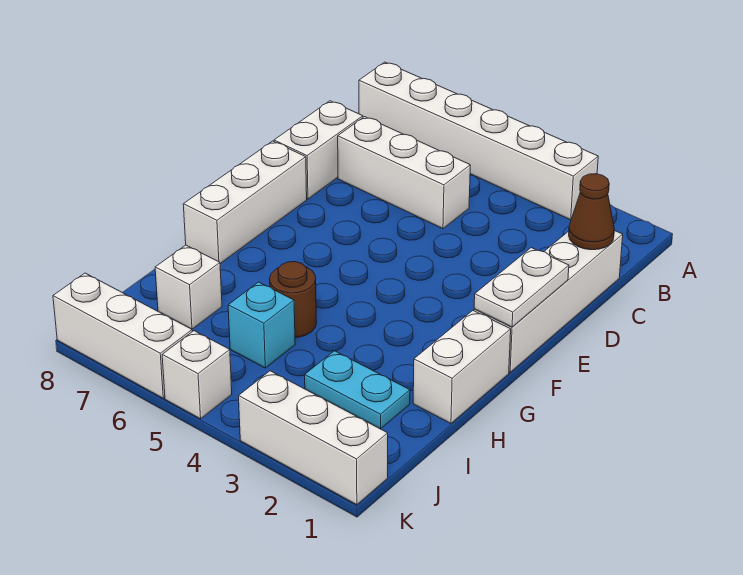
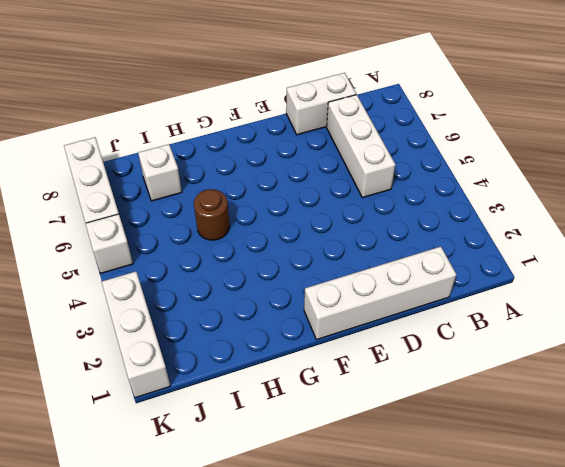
none -> white brick A3:A8 level 1
none -> white brick E8:G8 level 1
none -> white brick G1:H1 level 1

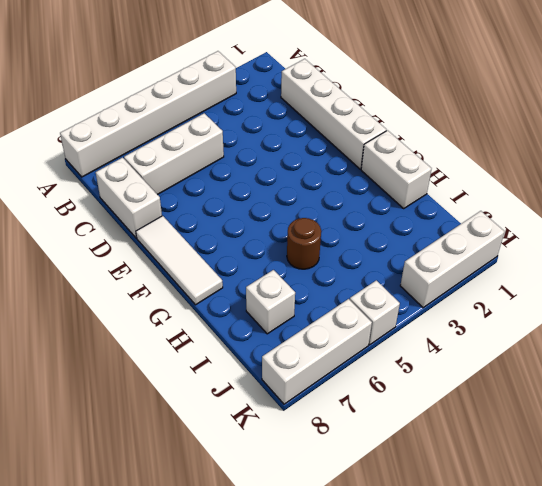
white tile E8:G8 level 1 -> white brick E8:G8 level 1
none -> cyan plate I2:I3 level 1
none -> cyan brick I5 level 1
none -> brown cone C1 level 2

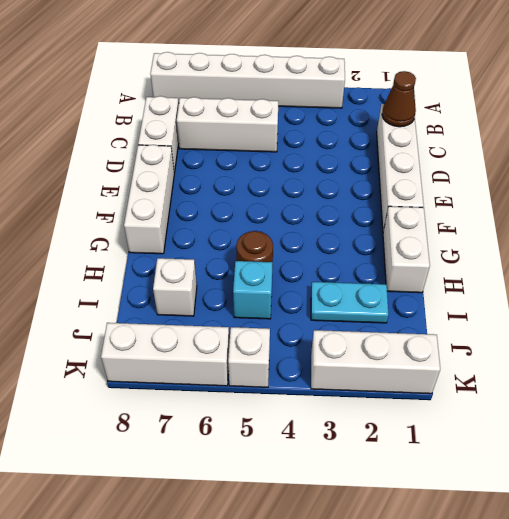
none -> white plate E1:F1 level 2

